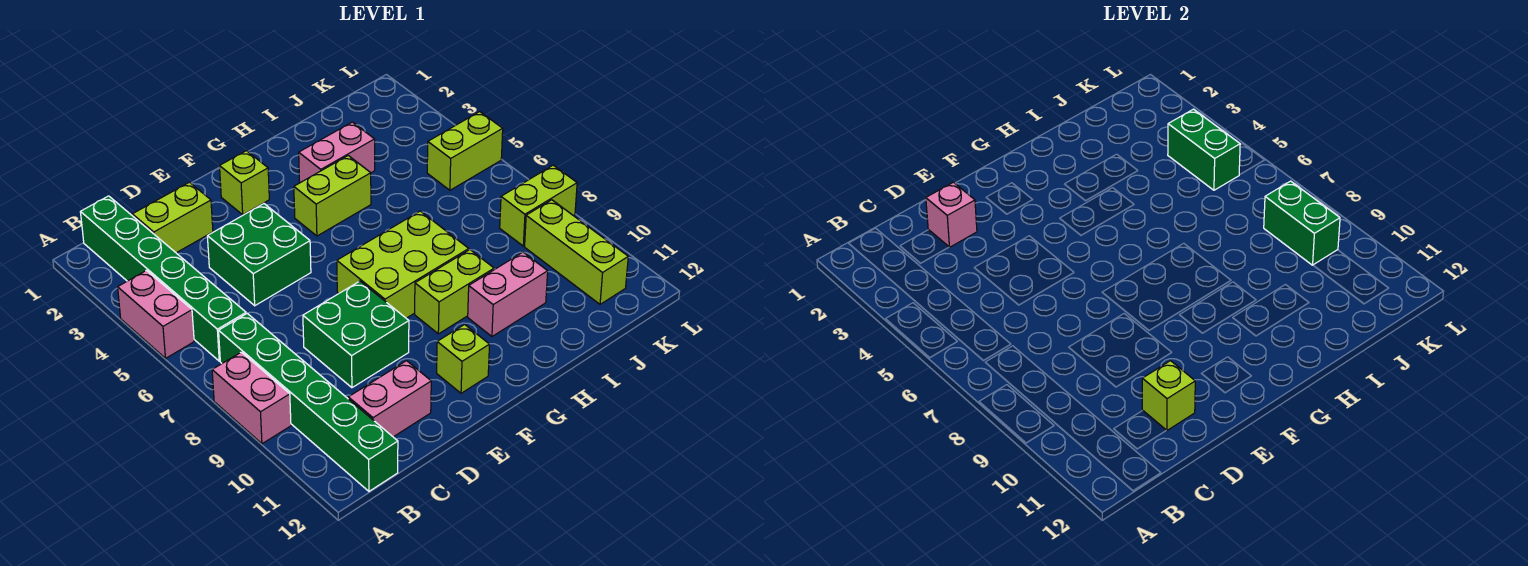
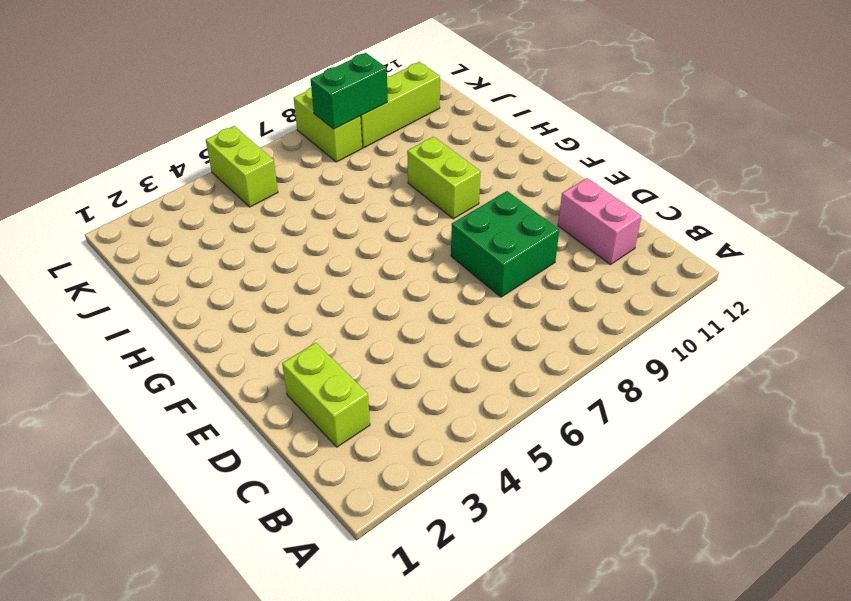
none -> pink brick A4:A5 level 1
none -> pink brick A8:A9 level 1
none -> green brick B1:B6 level 1

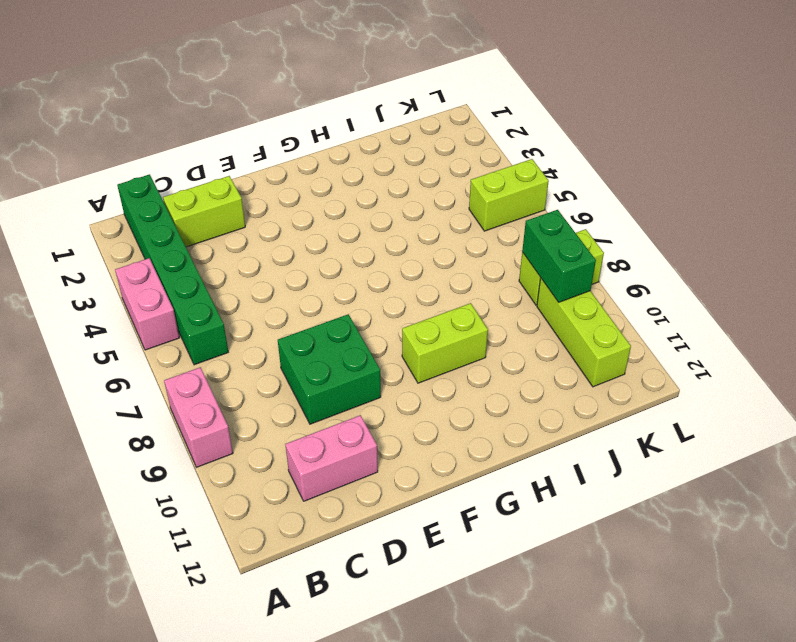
none -> green brick B7:B12 level 1
none -> green brick D4:E5 level 1
none -> lime brick F2 level 1

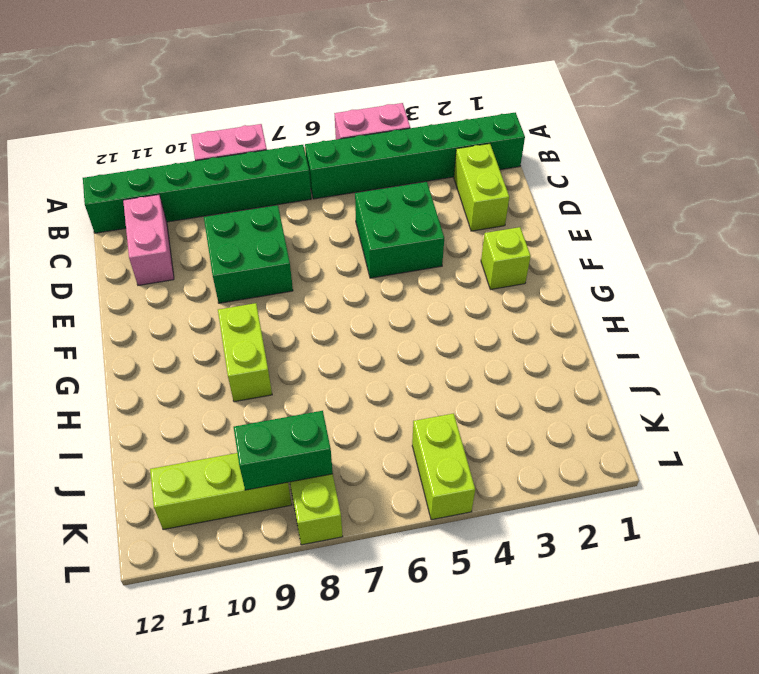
none -> lime brick F7:H8 level 1
none -> lime brick F11 level 1
none -> lime brick G4:H4 level 1

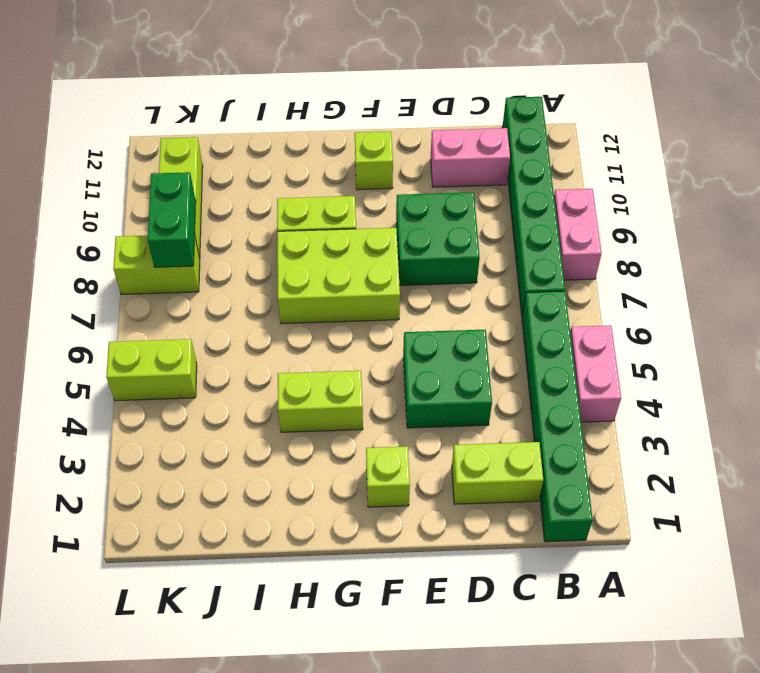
none -> pink brick H3:I3 level 1
none -> pink brick H10:I10 level 1
none -> pink brick D2 level 2

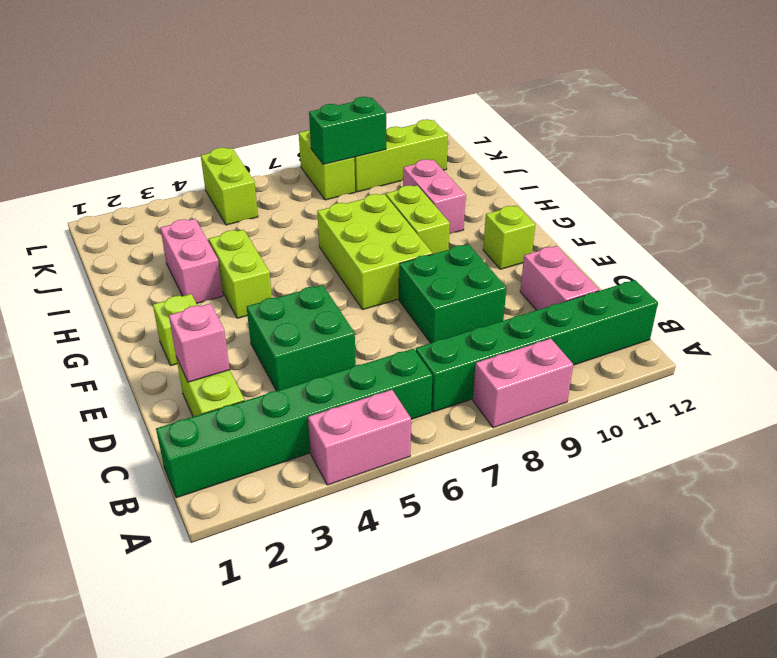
none -> lime brick D11 level 2
none -> green brick K4:K5 level 2

